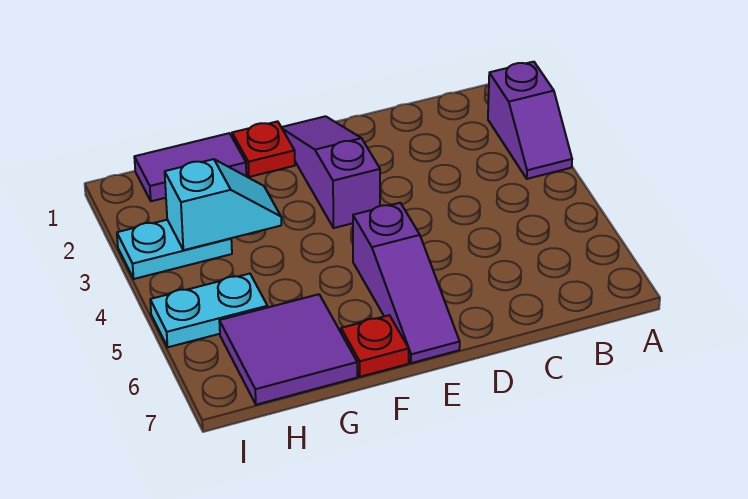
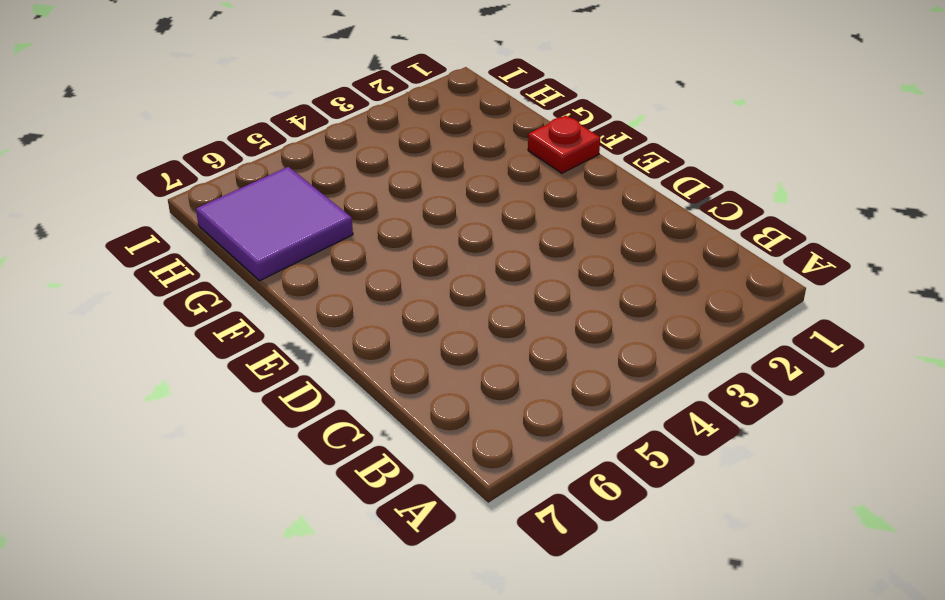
none -> purple slope A2:A3 level 1 top 2
none -> purple slope E1:E3 level 1 top 3

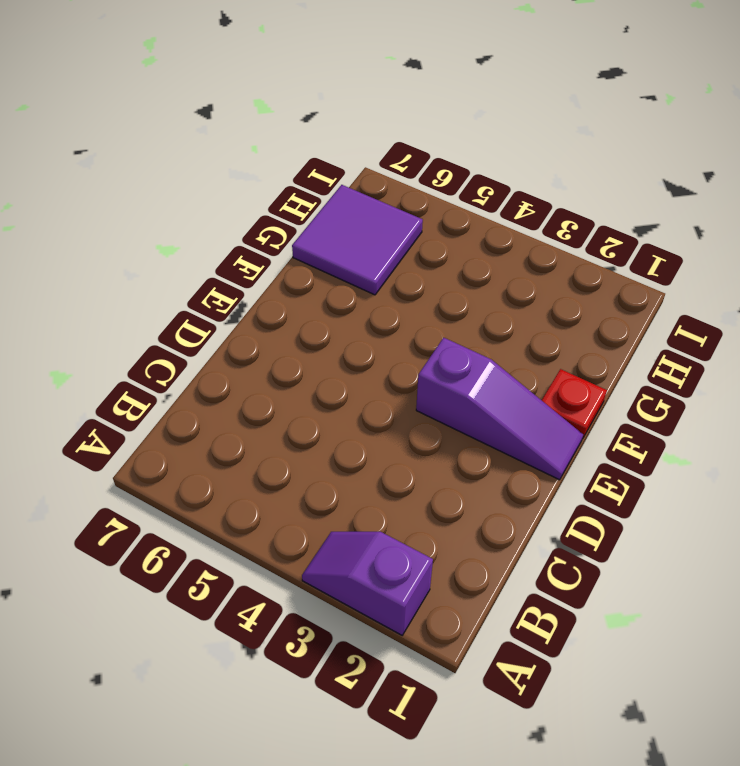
none -> purple slope E5:E7 level 1 top 5
none -> red plate F7 level 1

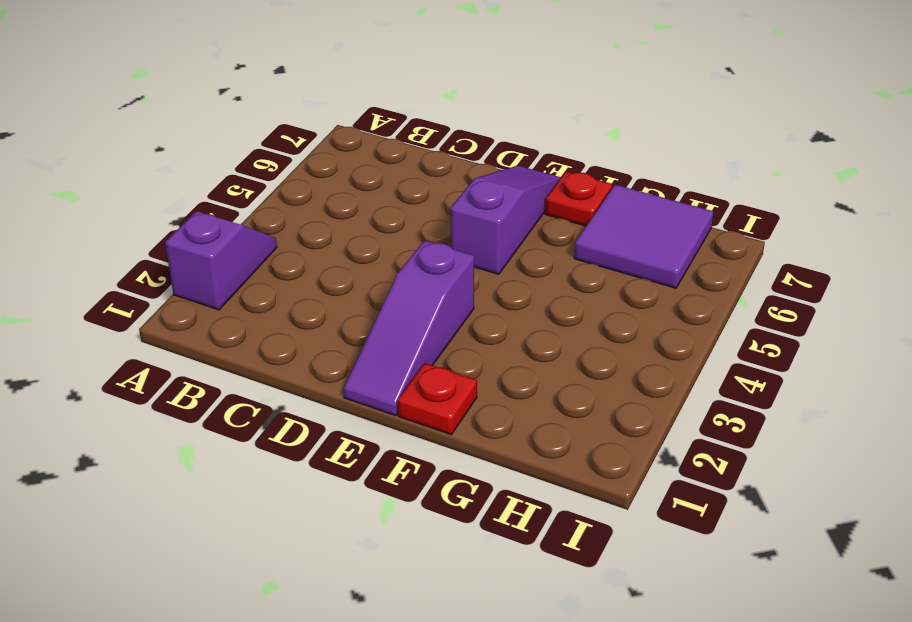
none -> purple tile G1:H1 level 1
none -> cyan plate H3:I3 level 1

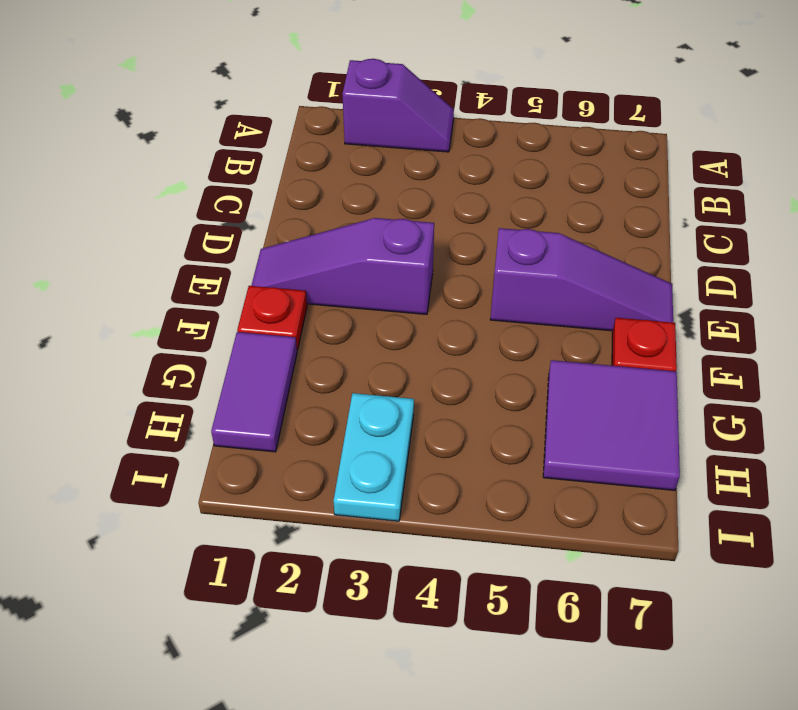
none -> cyan plate H5:I5 level 1
none -> cyan slope G3:H3 level 2 top H

